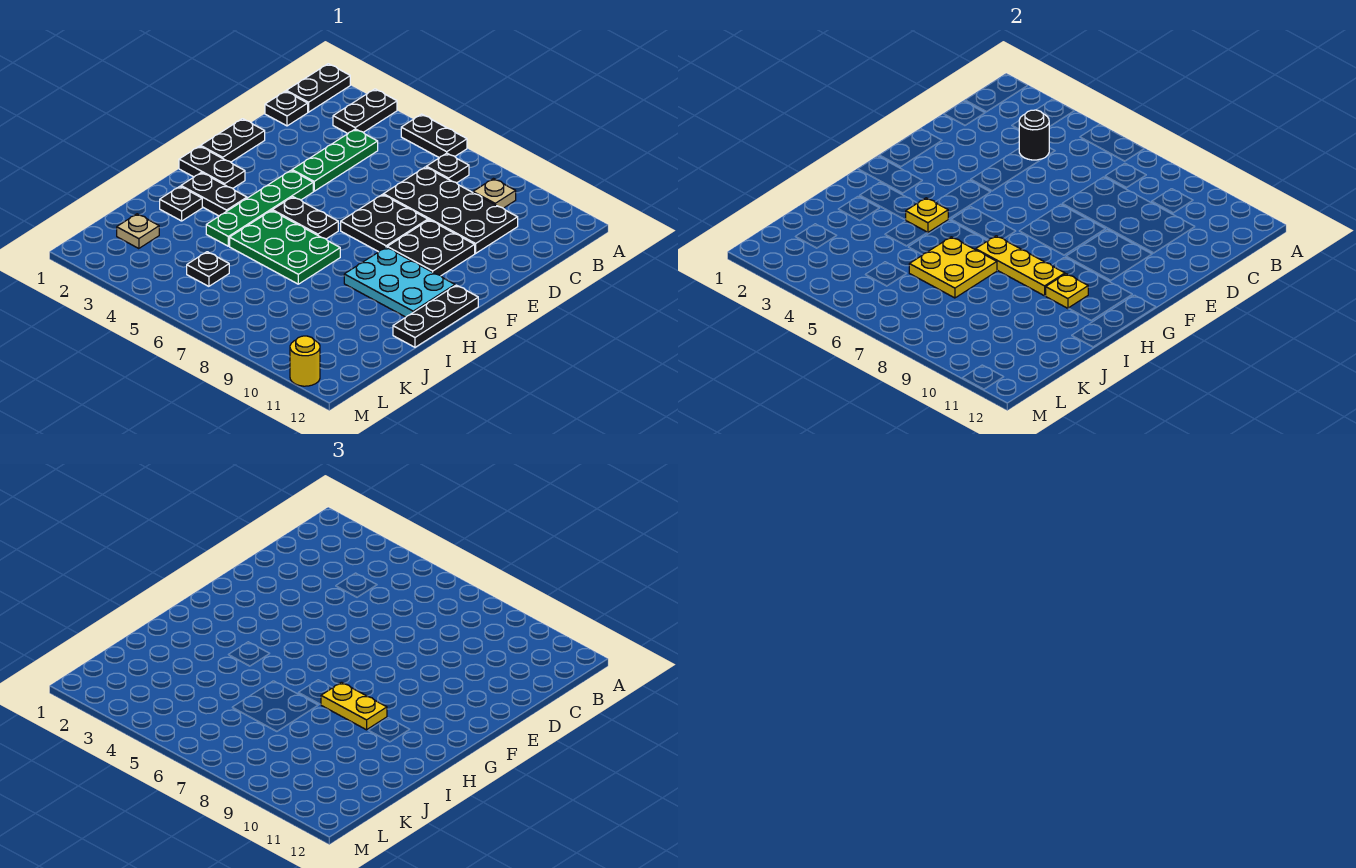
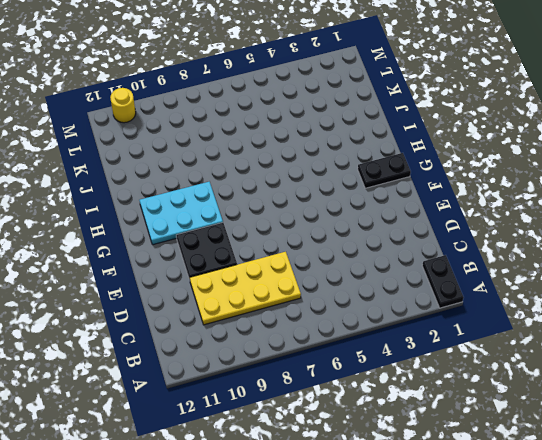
yellow plate C7:D10 level 1 -> black plate C7:D10 level 1
none -> black plate A3:B3 level 1
none -> black plate A5:A6 level 1
none -> black plate B7 level 1

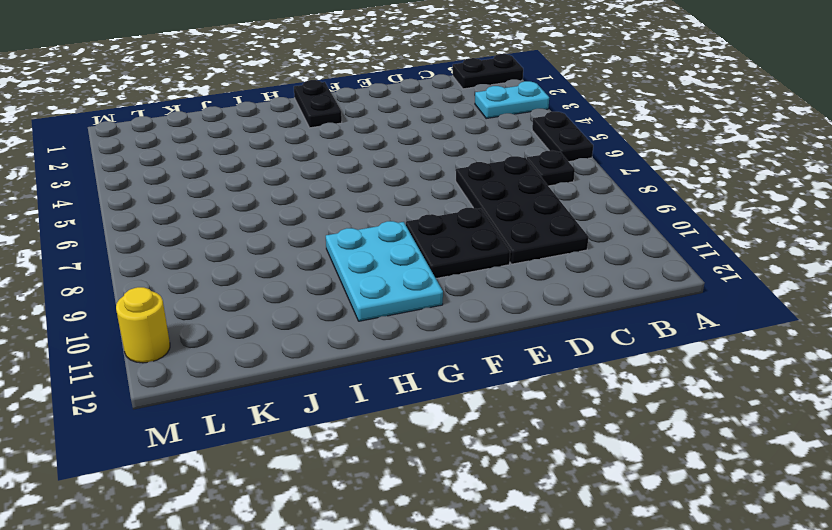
cyan plate A3:B3 level 1 -> black plate A3:B3 level 1
none -> tan plate B9 level 1
none -> black plate C1 level 1
none -> green plate C4:E4 level 1

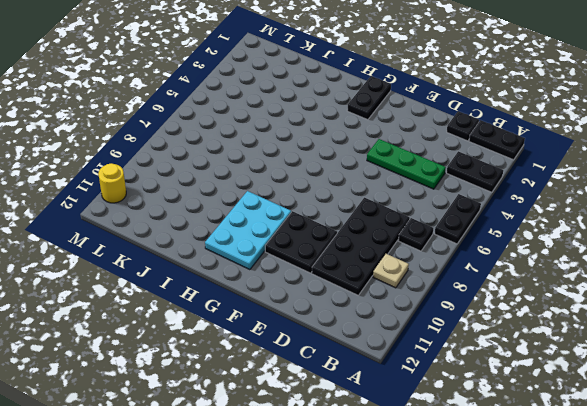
none -> black plate E1:F1 level 1
none -> black plate E7:F8 level 1
none -> green plate F4:I4 level 1

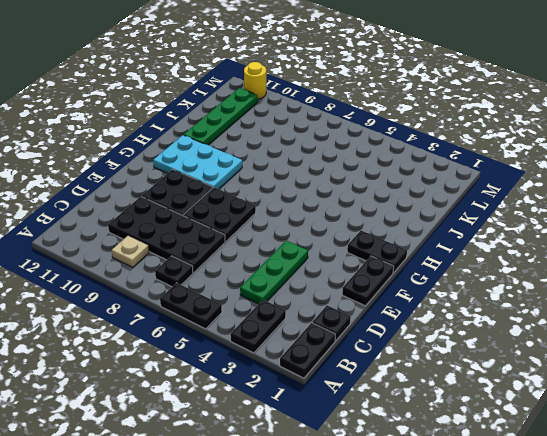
green plate I11:L11 level 1 -> green plate F4:I4 level 1
none -> black plate G5:G6 level 1
none -> black plate G12:I12 level 1
none -> black plate H2:H3 level 1

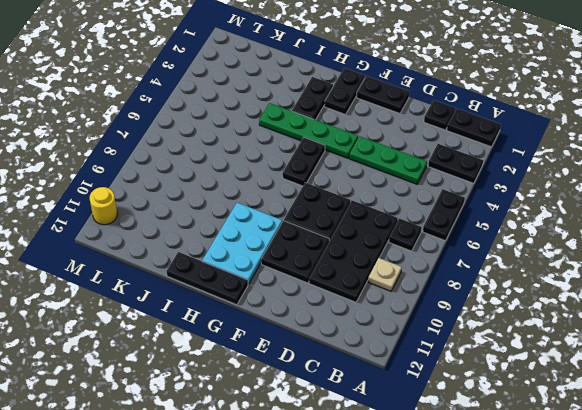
none -> green plate H5:I7 level 1
none -> black plate I2 level 1
none -> tan plate K2 level 1

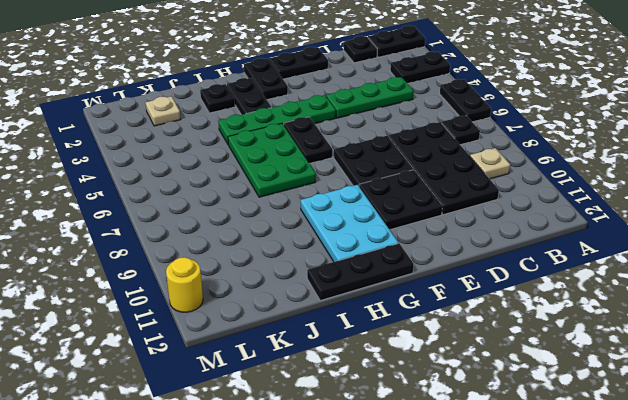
none -> black plate K5 level 1
none -> black round brick C4 level 2
none -> yellow plate H4 level 2

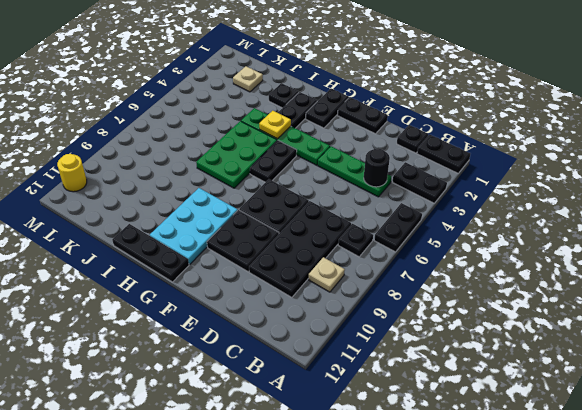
none -> black plate K5 level 1
none -> yellow plate H7:H9 level 2
none -> yellow plate H10 level 2

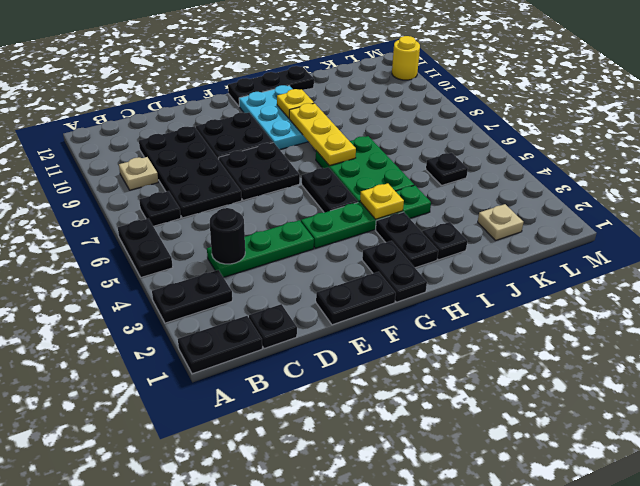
none -> yellow plate I6:J7 level 2
none -> yellow plate H8:H9 level 3

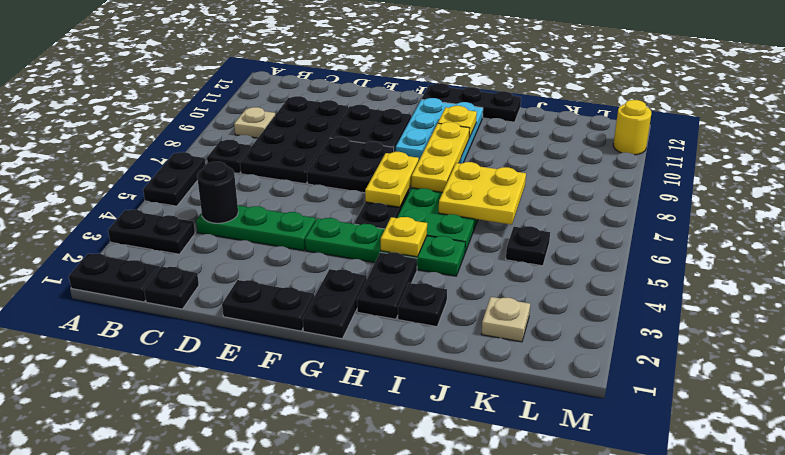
yellow plate G6:G7 level 2 -> yellow plate H8:H9 level 3

